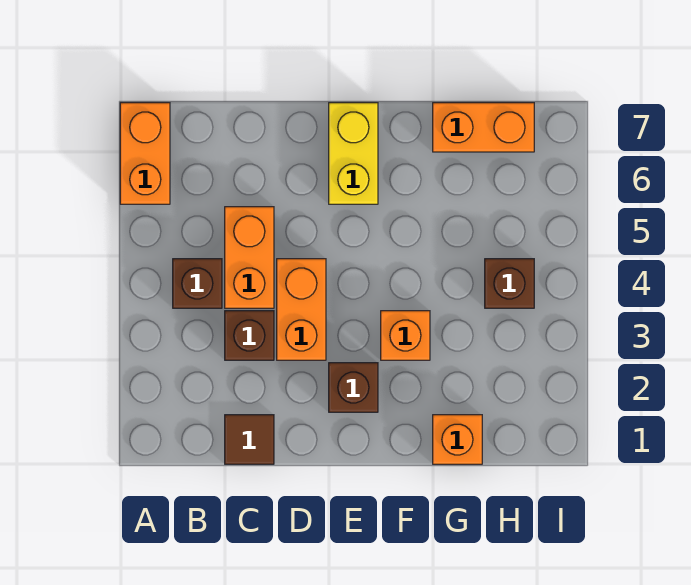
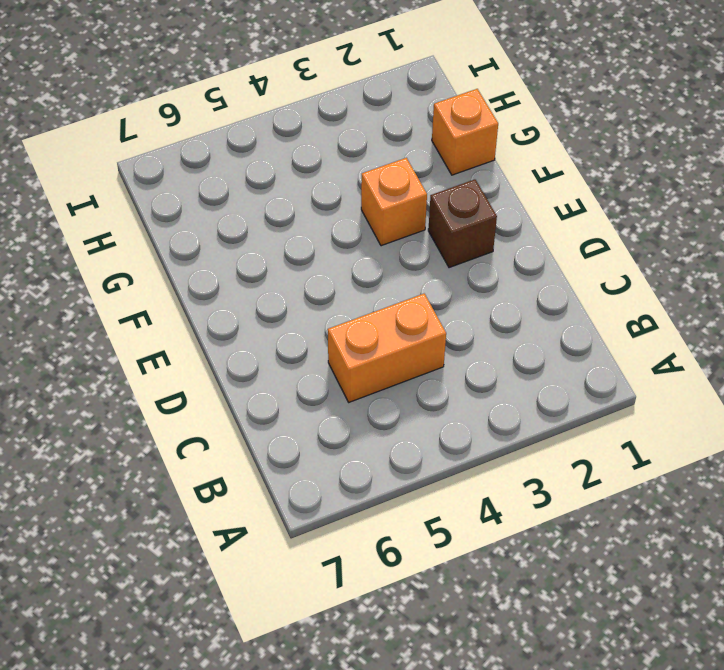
none -> orange brick A6:A7 level 1
none -> brown brick B4 level 1
none -> brown tile C1 level 1

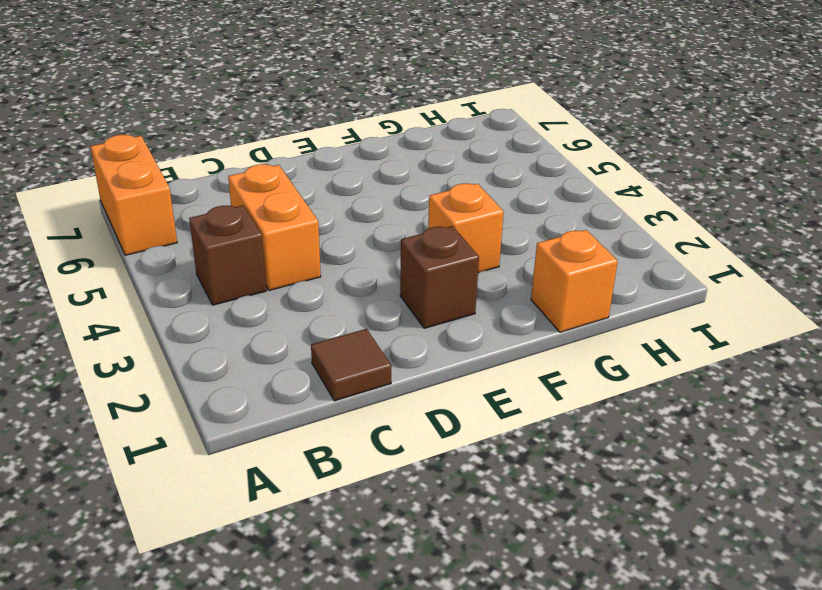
none -> brown brick C3 level 1
none -> orange brick D3:D4 level 1
none -> yellow brick E6:E7 level 1

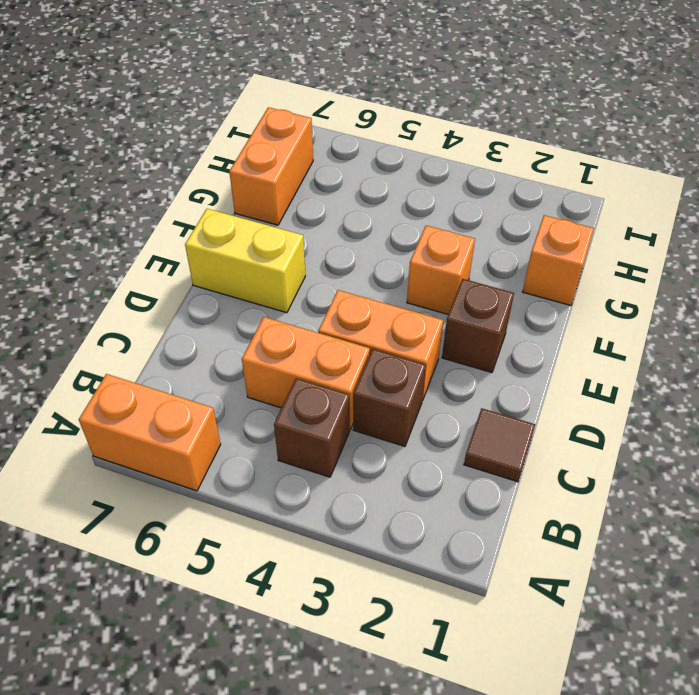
none -> brown brick H4 level 1

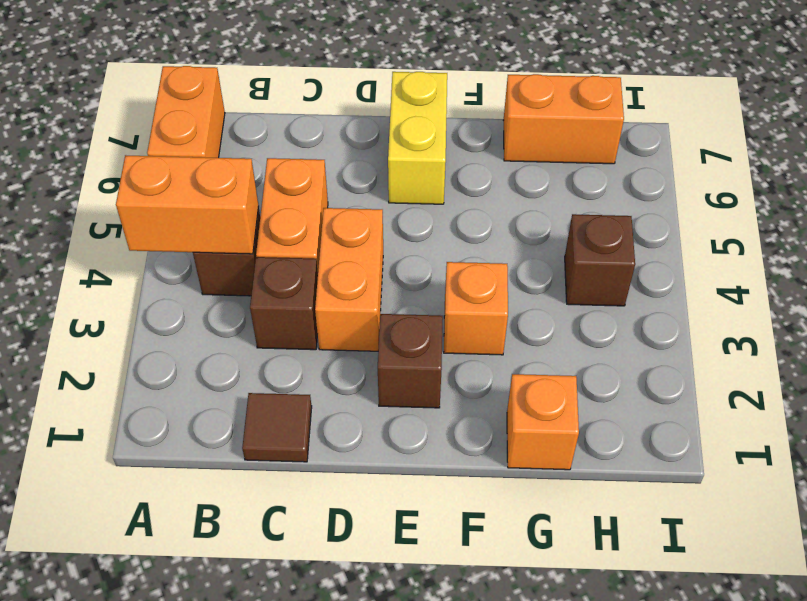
orange brick A4:B4 level 2 -> none

